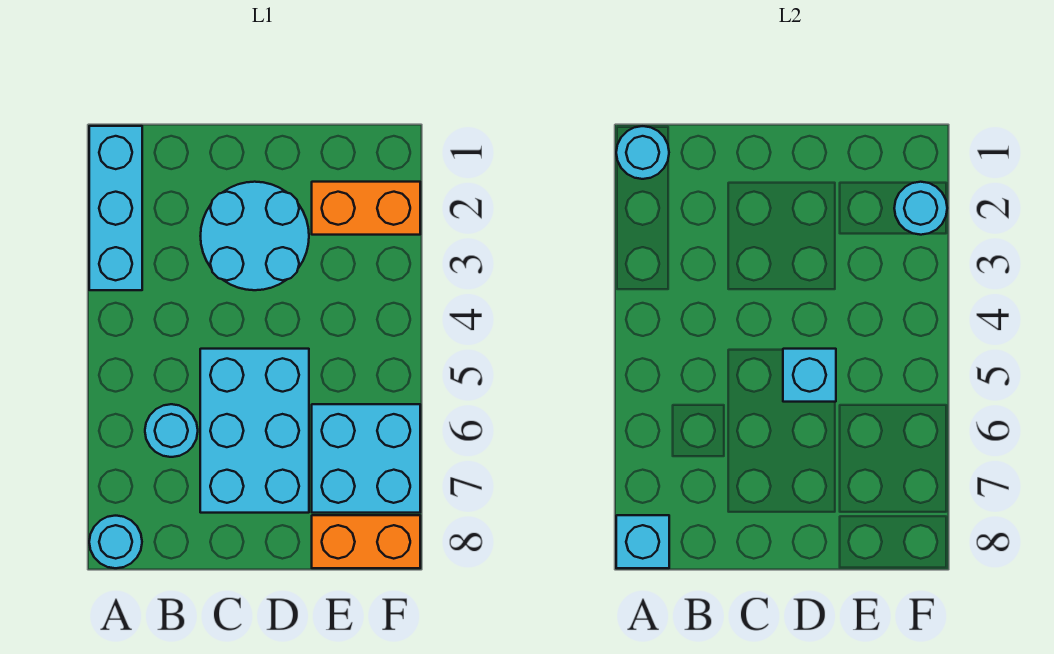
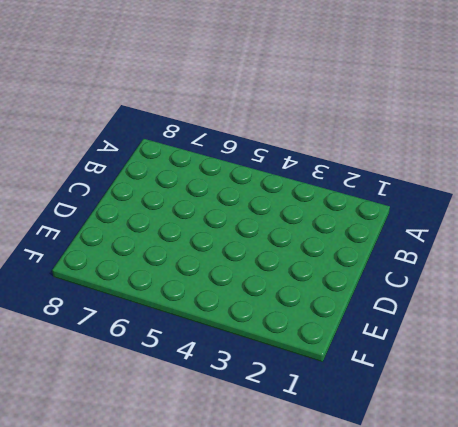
none -> cyan brick A1:A3 level 1
none -> cyan round brick A8 level 1
none -> cyan round brick B6 level 1

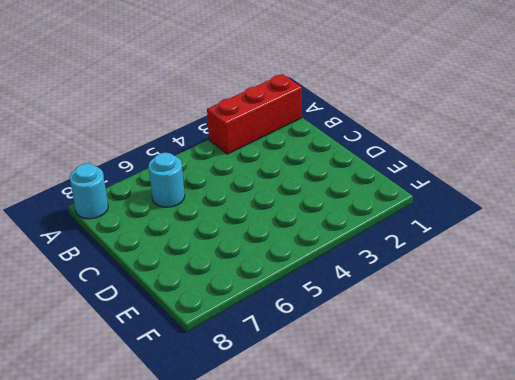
red brick A1:A3 level 1 -> cyan brick A1:A3 level 1
none -> cyan round brick C2:D3 level 1
none -> cyan brick C5:D7 level 1
none -> orange brick E2:F2 level 1

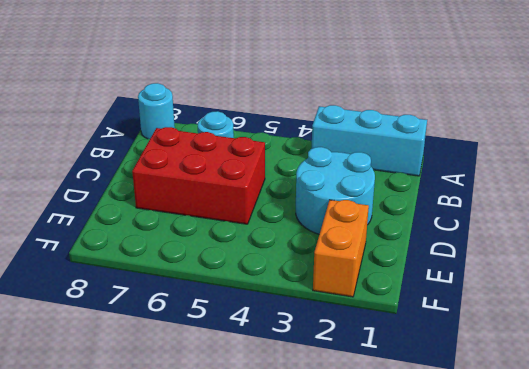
red brick C5:D7 level 1 -> cyan brick C5:D7 level 1
none -> cyan brick E6:F7 level 1
none -> orange brick E8:F8 level 1
none -> cyan round brick A1 level 2

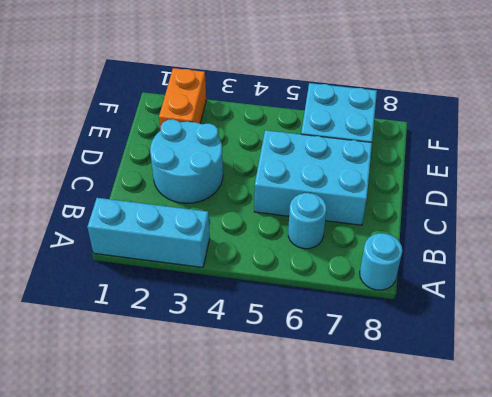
none -> orange brick E8:F8 level 1
none -> cyan round brick A1 level 2
none -> cyan brick A8 level 2

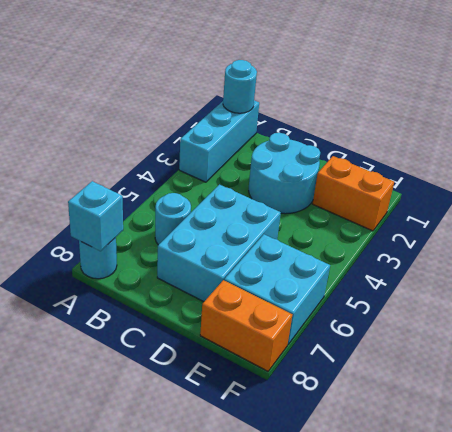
none -> cyan brick D5 level 2
none -> cyan round brick F2 level 2

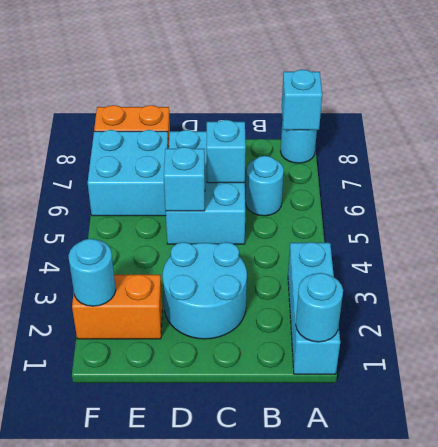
cyan brick C6 level 2 -> none

